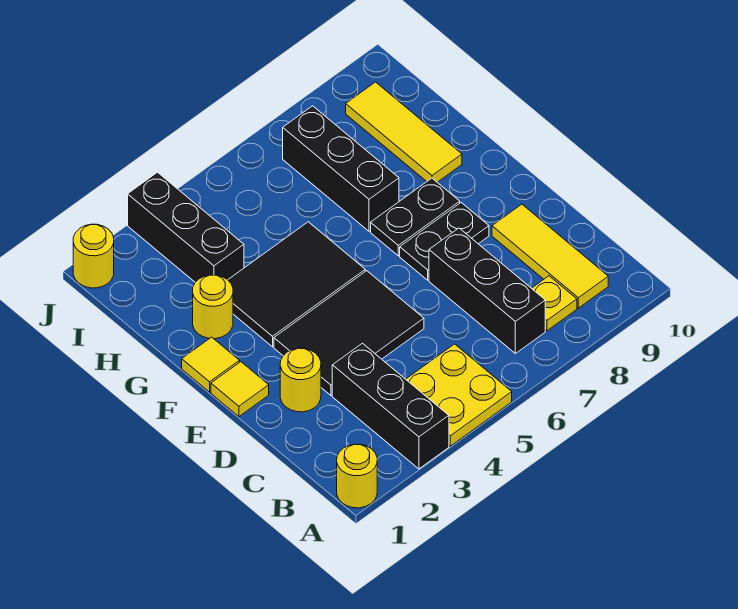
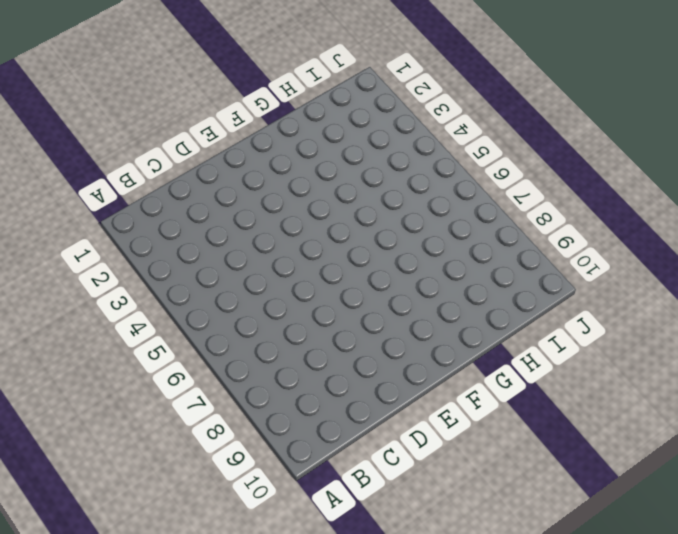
none -> yellow round brick A1 level 1
none -> black brick A3:C3 level 1
none -> yellow plate A4:B5 level 1

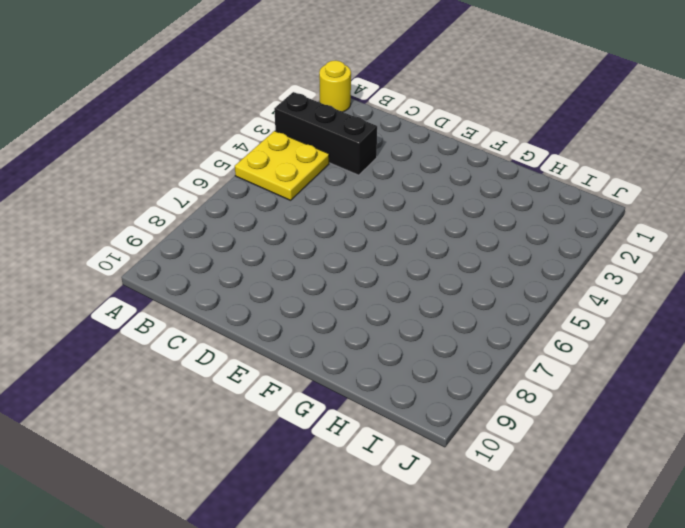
none -> black brick B7:D7 level 1
none -> yellow plate B8 level 1
none -> yellow tile B9:D9 level 1

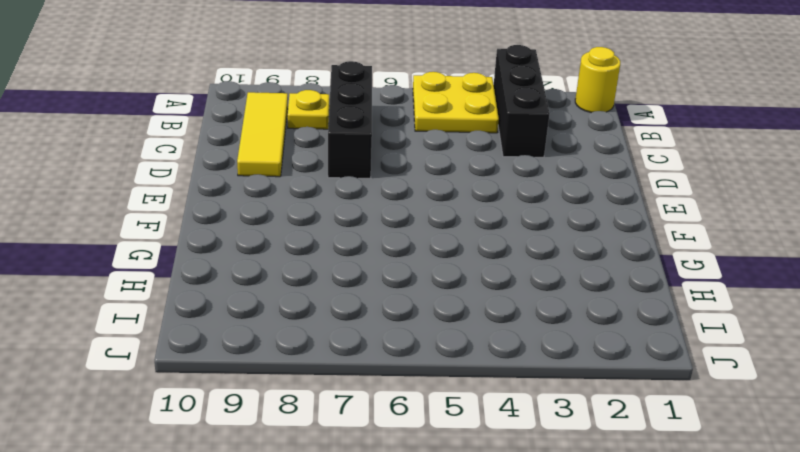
none -> yellow round brick D2 level 1
none -> black tile D3:E5 level 1
none -> yellow tile E1 level 1

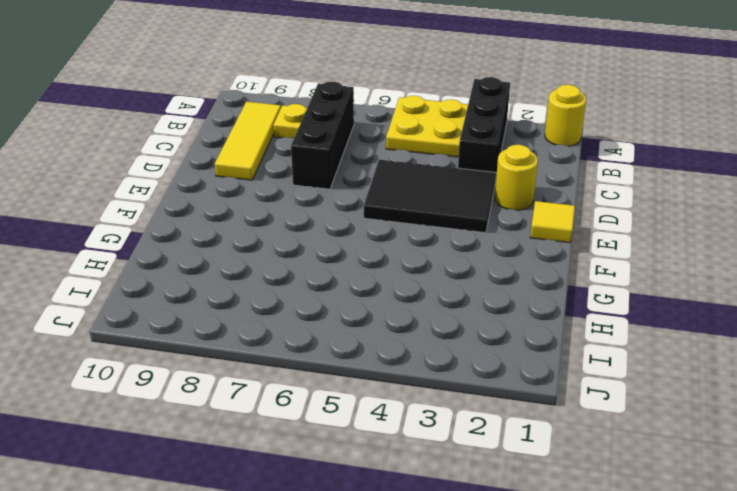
none -> black plate E7:E8 level 1
none -> yellow tile F1 level 1
none -> black tile F3:G5 level 1

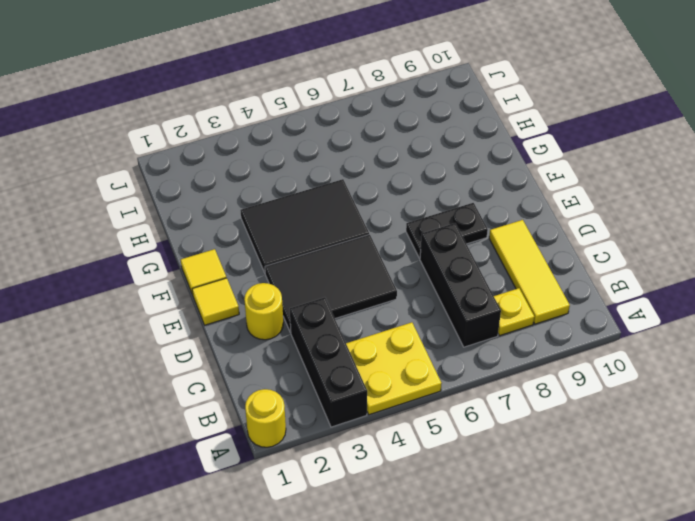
none -> black plate F7:F8 level 1
none -> yellow round brick G2 level 1
none -> black brick G7:I7 level 1

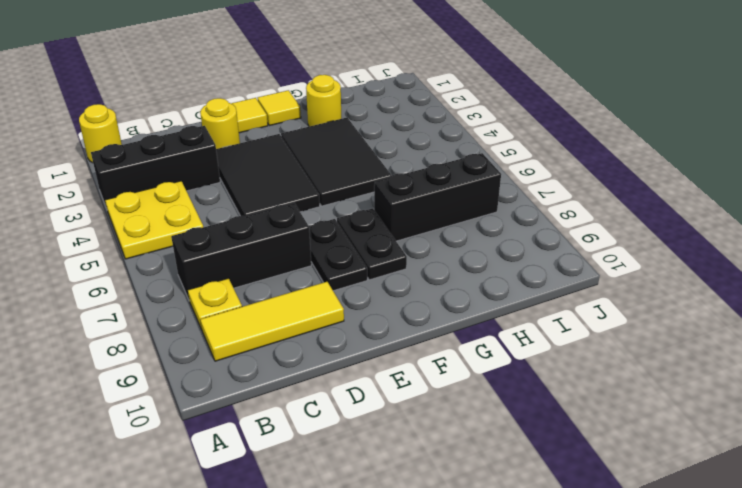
none -> yellow tile G9:I9 level 1
none -> black brick H3:J3 level 1
none -> yellow round brick J1 level 1

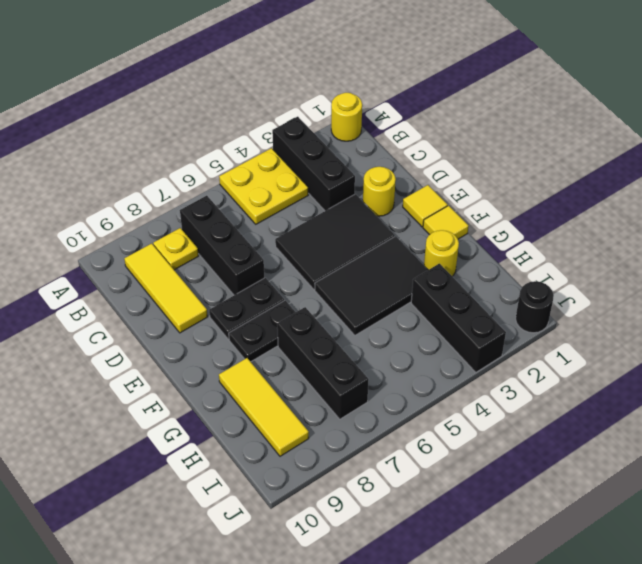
black round brick J1 level 1 -> yellow round brick J1 level 1

